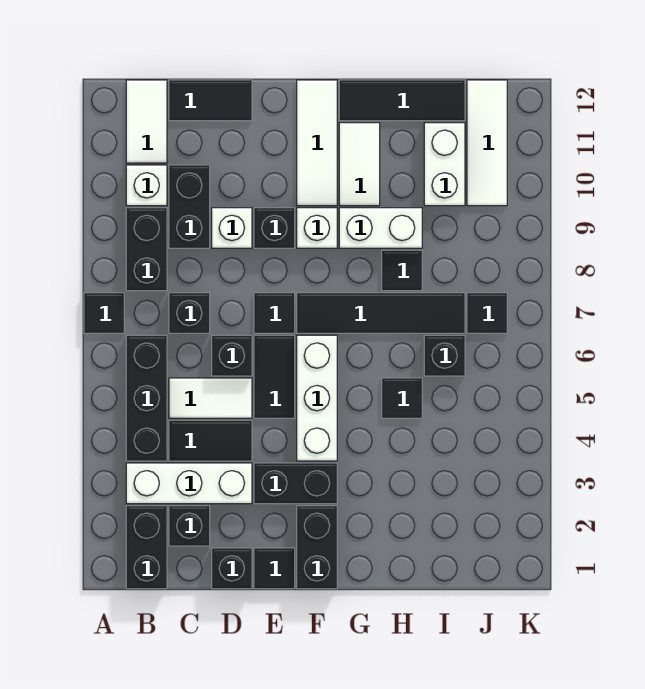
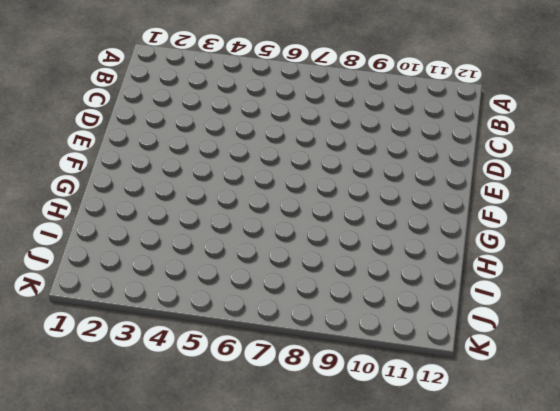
none -> black tile A7 level 1
none -> black brick B1:B2 level 1
none -> white brick B3:D3 level 1
none -> black brick B4:B6 level 1

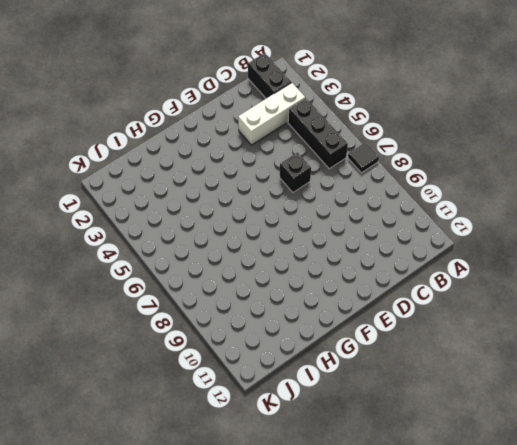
none -> black brick B8:B9 level 1
none -> white brick B10 level 1
none -> white tile B11:B12 level 1
none -> black brick C2 level 1

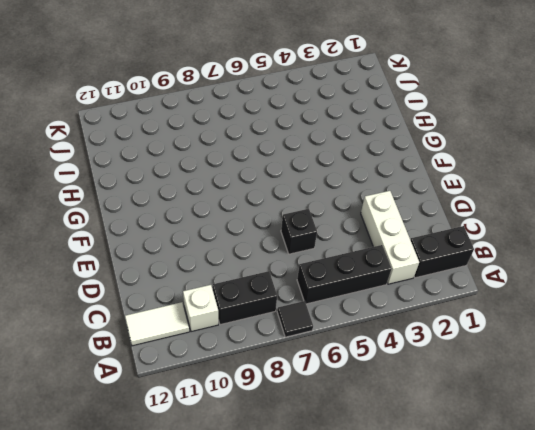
none -> black brick C2 level 1
none -> black tile C4:D4 level 1
none -> white tile C5:D5 level 1
none -> black brick C7 level 1

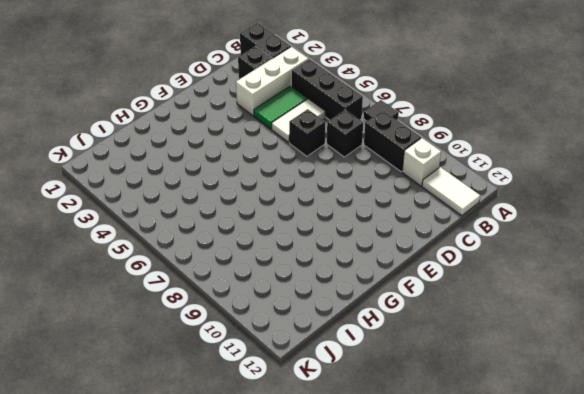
green tile C4:D4 level 1 -> black tile C4:D4 level 1
none -> black brick C9:C10 level 1
none -> black tile C12:D12 level 1
none -> black brick D1 level 1
none -> white brick D9 level 1

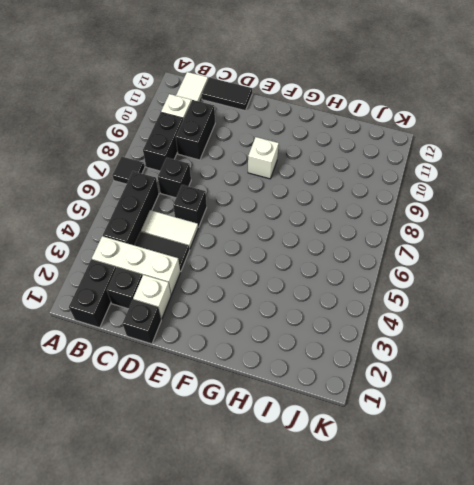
white brick D2 level 1 -> white brick D9 level 1
none -> black tile E1 level 1
none -> black brick E3:F3 level 1
none -> black tile E5:E6 level 1
none -> black tile E7 level 1

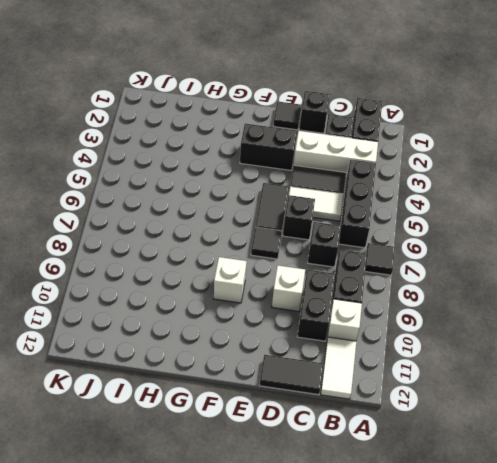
none -> black brick E9 level 1
none -> black brick F1:F2 level 1
none -> white brick F4:F6 level 1
none -> black tile F7:I7 level 1

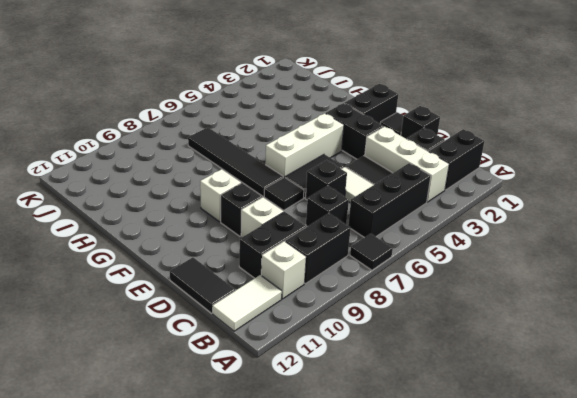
none -> white tile F10:F12 level 1
none -> white brick G9:H9 level 1
none -> white tile G10:G11 level 1
none -> black tile G12:I12 level 1

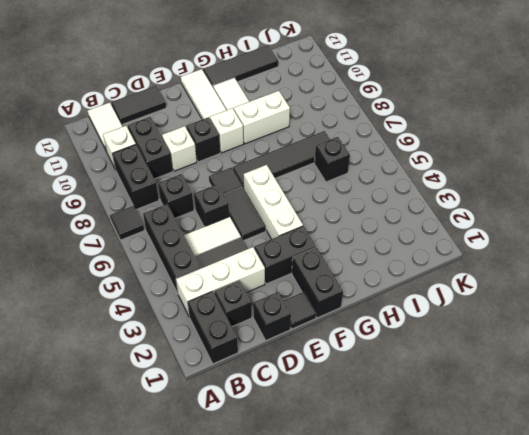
none -> black tile H5 level 1
none -> black tile H8 level 1
none -> white brick I10:I11 level 1
none -> black tile J7 level 1

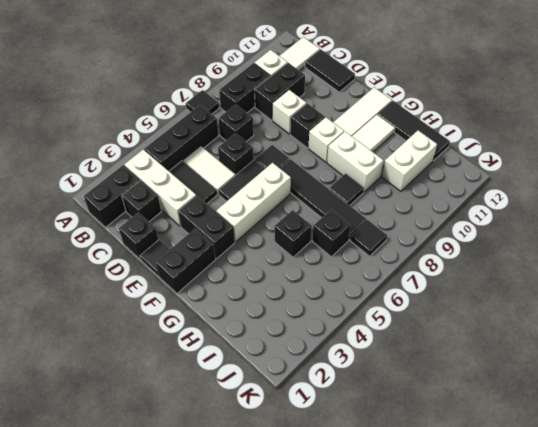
black brick H5 level 1 -> black tile H5 level 1
none -> white tile J10:J12 level 1

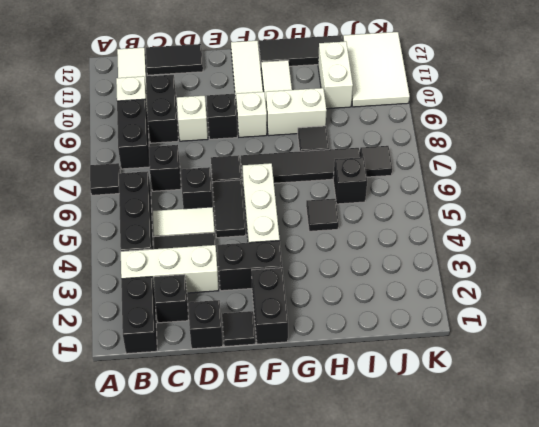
white tile J10:K12 level 1 -> white tile J10:J12 level 1

